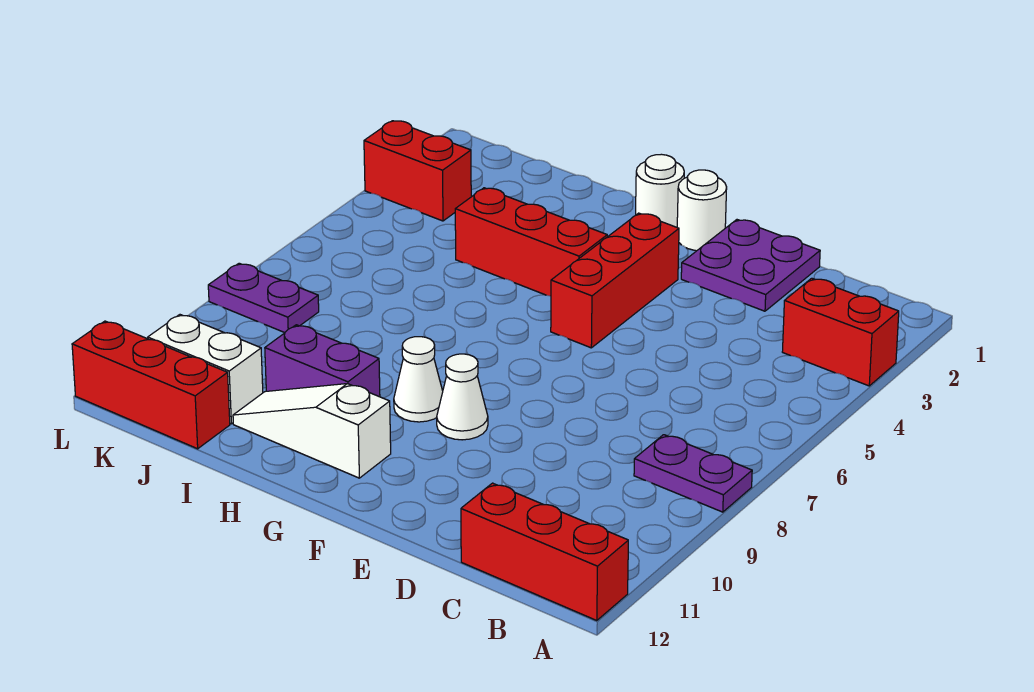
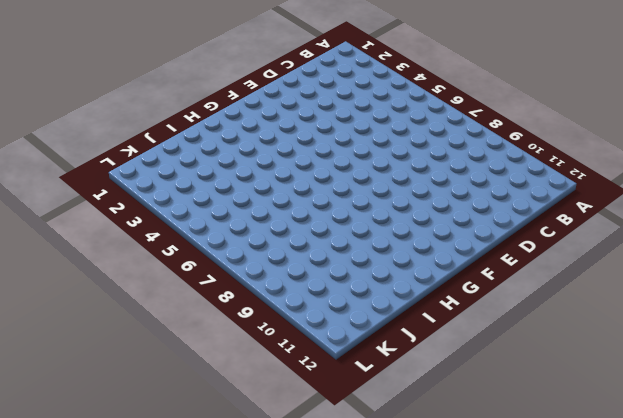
none -> red brick A3:B3 level 1
none -> purple plate A8:B8 level 1
none -> red brick A12:C12 level 1

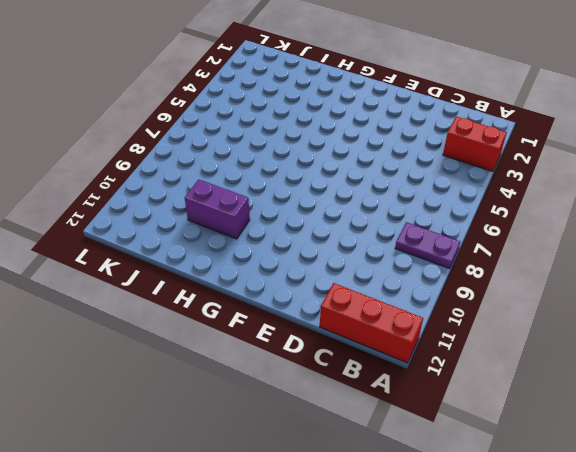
none -> purple plate D1:E2 level 1
none -> white round brick F1 level 1
none -> red brick F3:F5 level 1

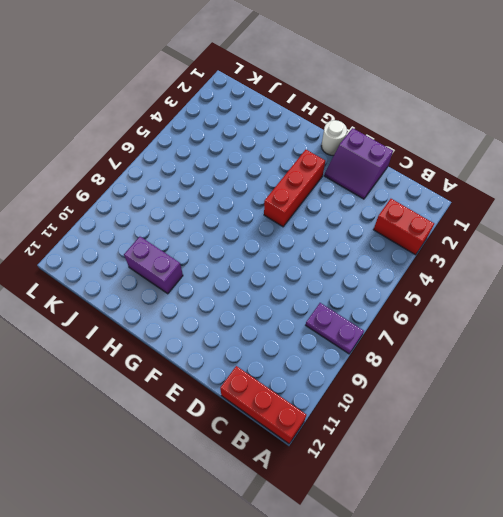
purple slope D1:E2 level 1 top 1 -> purple plate D1:E2 level 1
none -> white cone F9 level 1
none -> white round brick G1 level 1
none -> red brick G4:I4 level 1

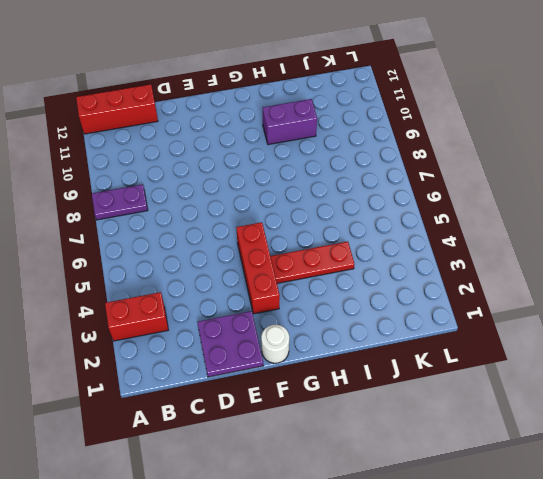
red plate G4:I4 level 1 -> red brick G4:I4 level 1
none -> white cone F9 level 1
none -> white round brick G1 level 1
none -> white cone G9 level 1

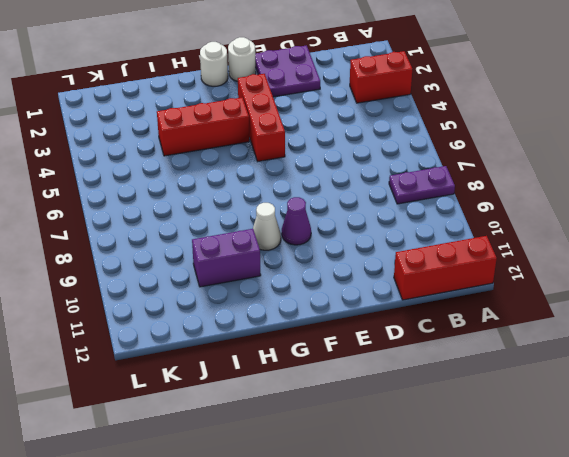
purple cone F9 level 1 -> white cone F9 level 1
none -> white slope G11:I11 level 1 top G
none -> white brick J11:K11 level 1
none -> red brick J12:L12 level 1

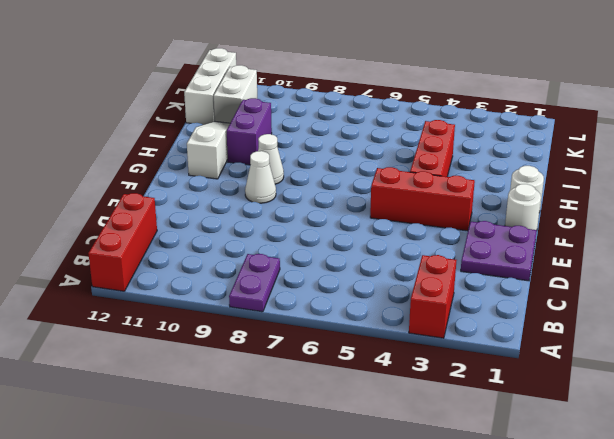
white brick J12:L12 level 1 -> red brick J12:L12 level 1
none -> red brick K3:L3 level 1
none -> purple plate K8:L8 level 1

